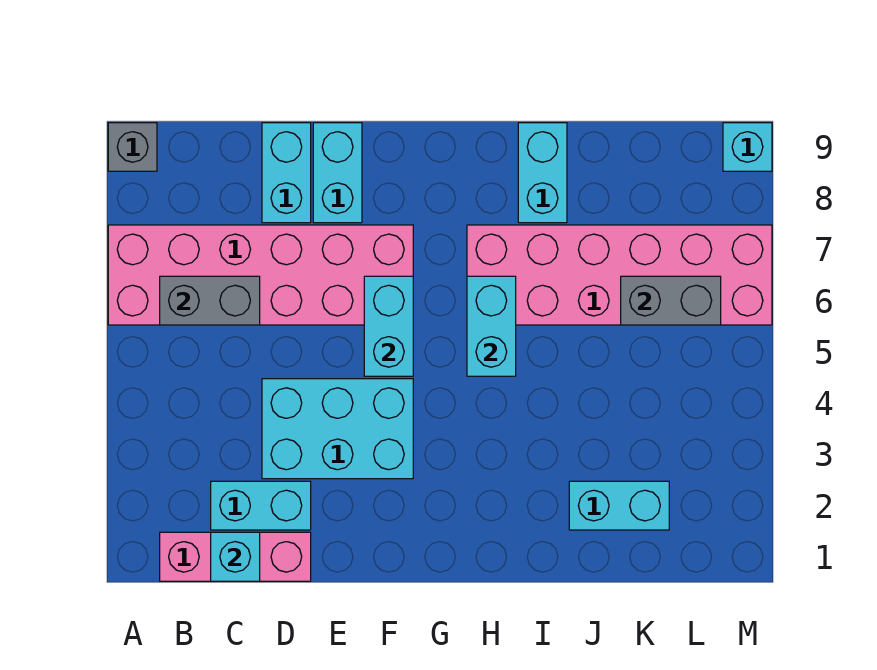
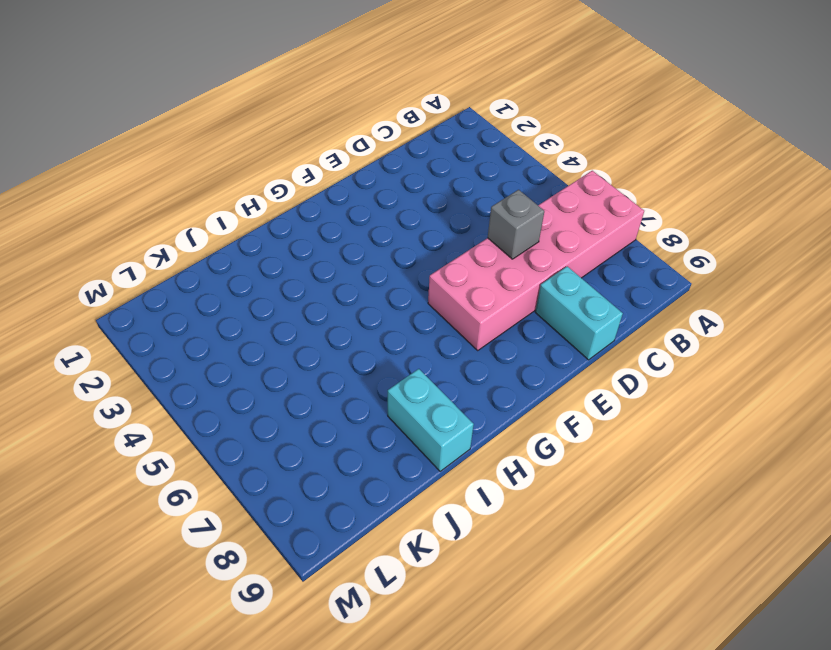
grey brick D6 level 2 -> grey brick A9 level 1
none -> pink brick B1:D1 level 1
none -> cyan brick C2:D2 level 1
none -> cyan brick D3:F4 level 1

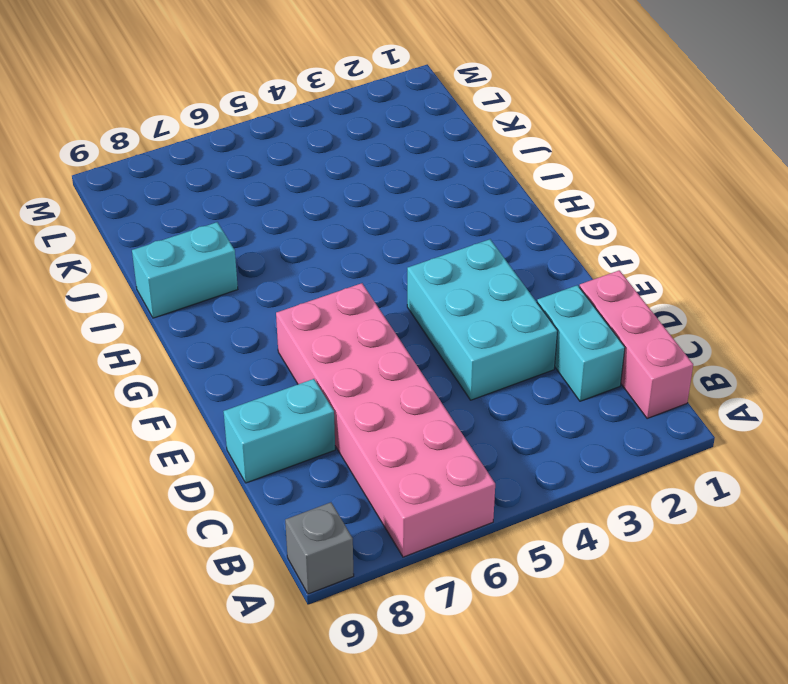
none -> cyan brick E8:E9 level 1
none -> pink brick H6:M7 level 1
none -> cyan brick J2:K2 level 1

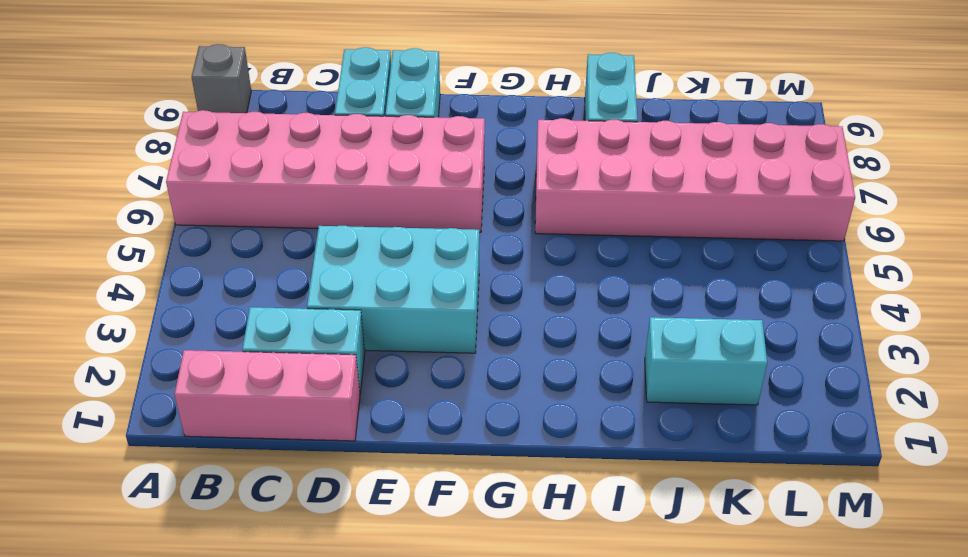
none -> cyan brick M9 level 1
none -> grey brick B6:C6 level 2
none -> cyan brick C1 level 2

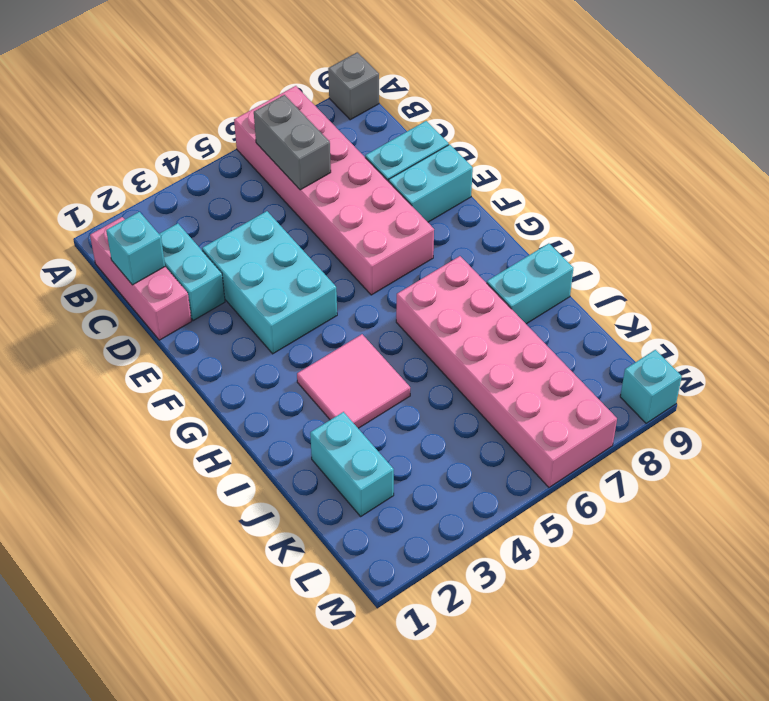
pink tile H3:I4 level 1 -> none
none -> cyan brick F5:F6 level 2
none -> cyan brick H5:H6 level 2
none -> grey brick K6:L6 level 2

